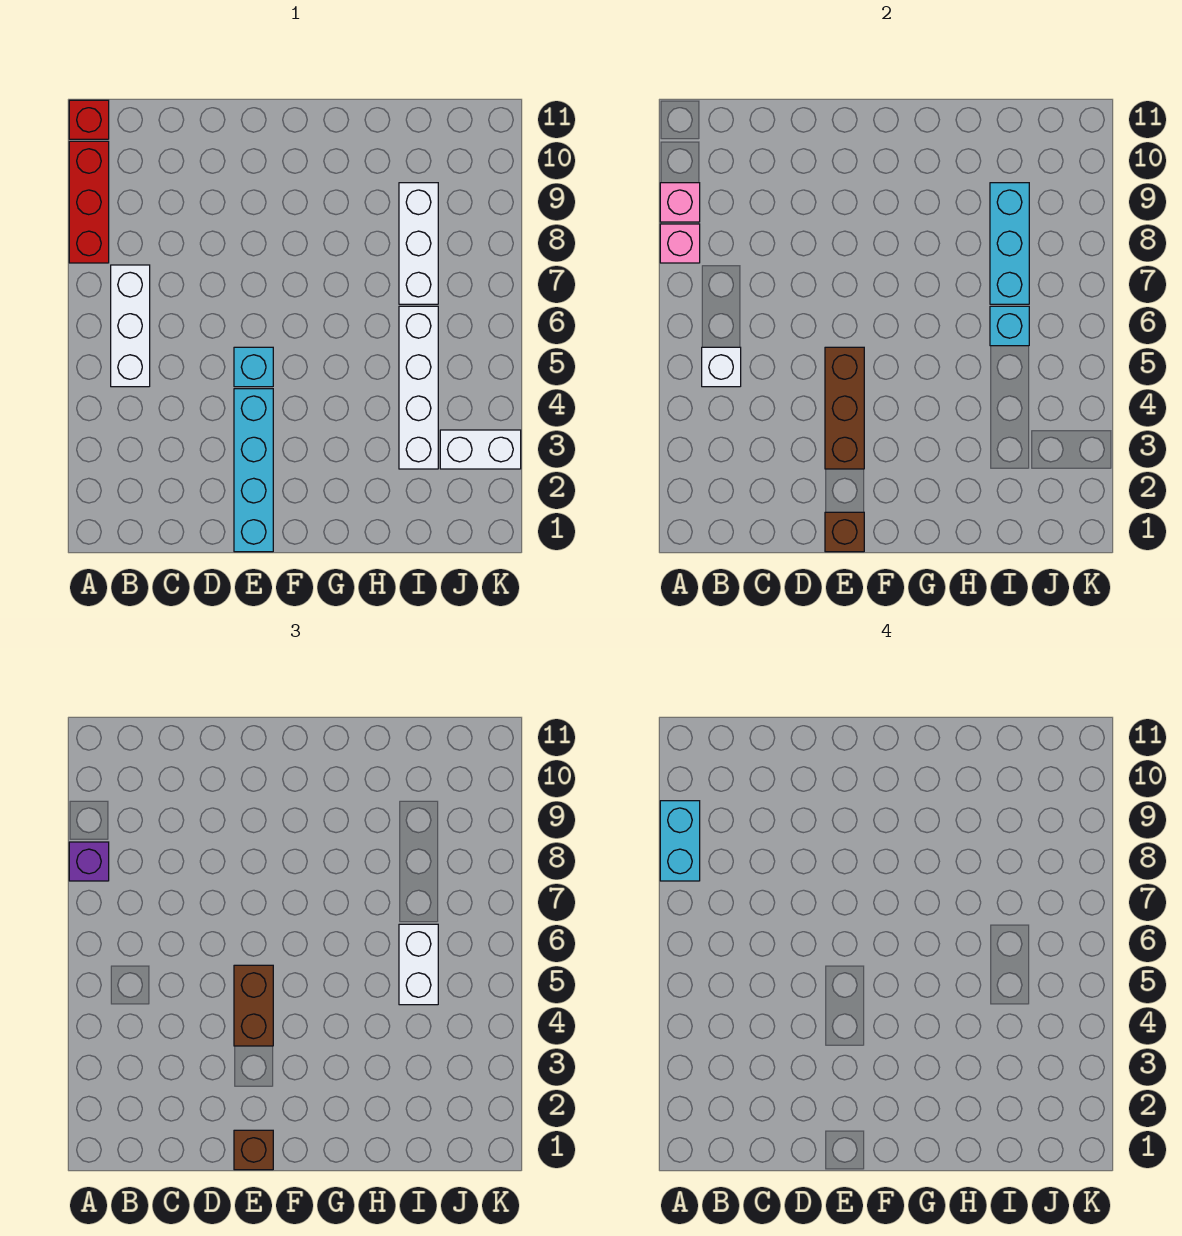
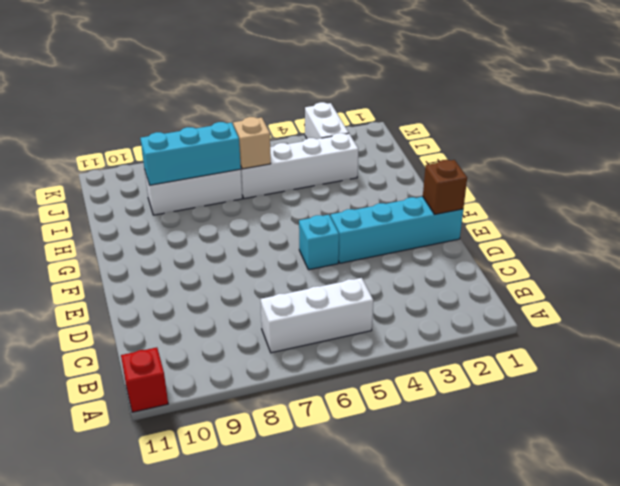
tan brick I6 level 2 -> cyan brick I6 level 2
none -> red brick A8:A10 level 1
none -> pink brick A8 level 2
none -> pink brick A9 level 2

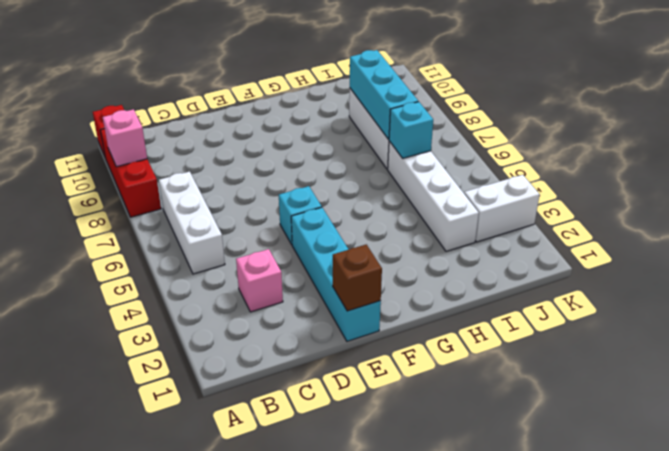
pink brick C3 level 1 -> pink brick A8 level 2
none -> white brick B5 level 2
none -> brown brick E3:E5 level 2
none -> purple brick A8 level 3

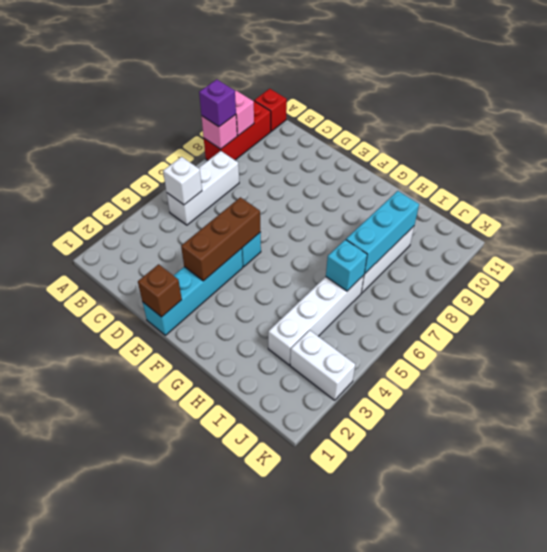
none -> brown brick E1 level 3
none -> brown brick E4:E5 level 3
none -> white brick I5:I6 level 3

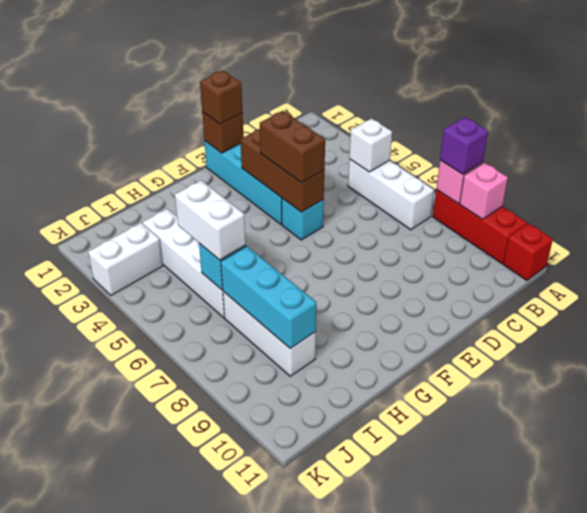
none -> cyan brick A8:A9 level 4

